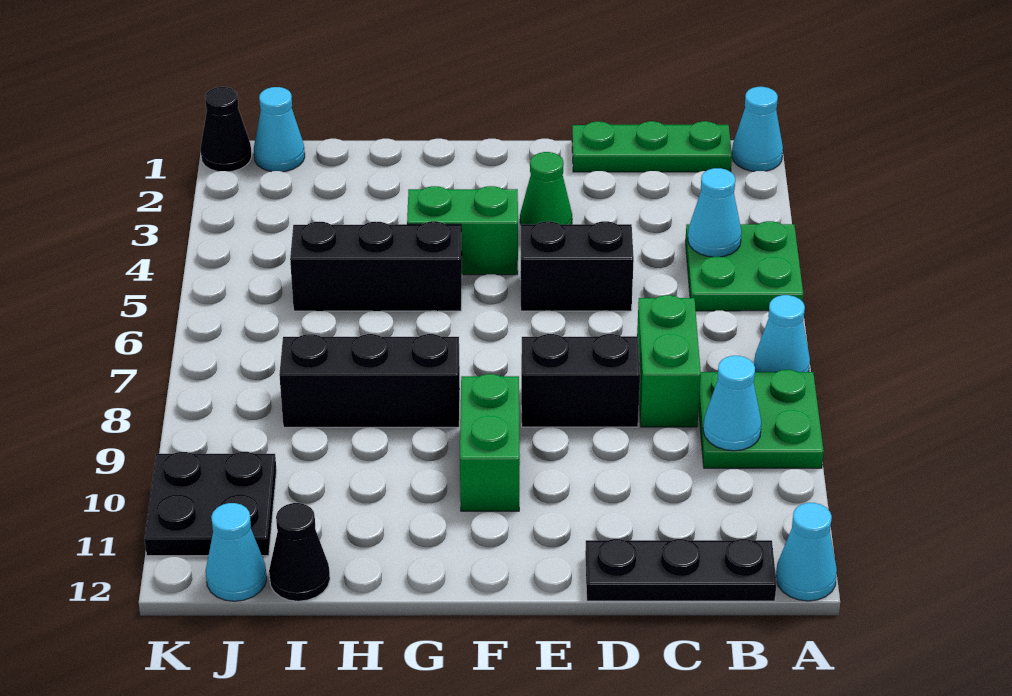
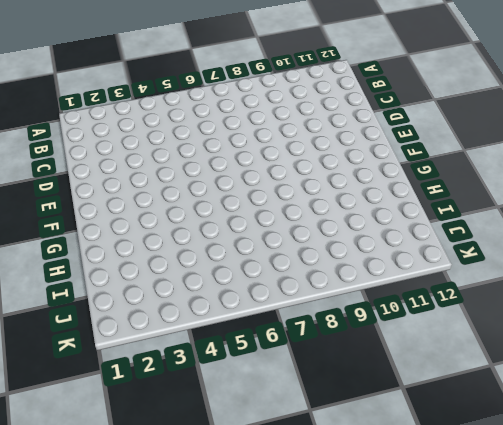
none -> cyan cone A1 level 1
none -> green plate A4:B5 level 1
none -> cyan cone A7 level 1

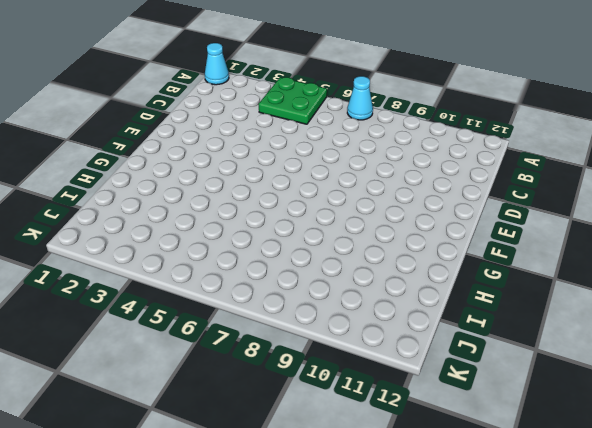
none -> green plate A8:B9 level 1
none -> cyan cone A12 level 1
none -> green plate B1:D1 level 1

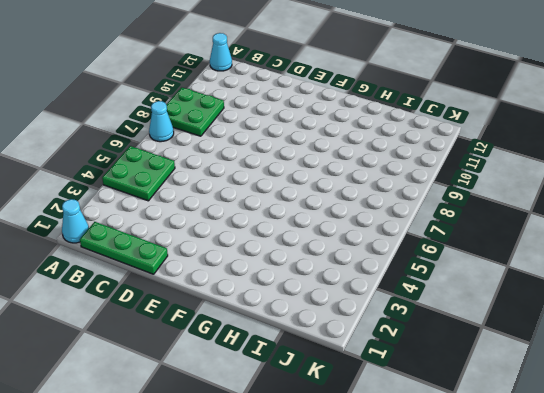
none -> black plate B12:D12 level 1
none -> green brick C7:C8 level 1
none -> black brick D5:E5 level 1

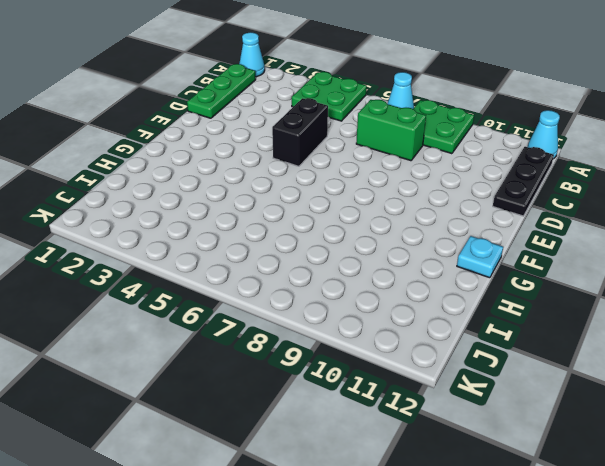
cyan plate G12 level 1 -> none
none -> black brick D8:E8 level 1
none -> green cone E3 level 1
none -> green brick F4:G4 level 1

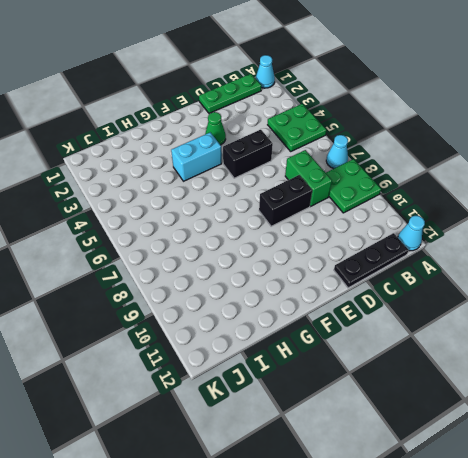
cyan brick F4:G4 level 1 -> green brick F4:G4 level 1
none -> green brick F9:F10 level 1
none -> black brick G5:I5 level 1
none -> black brick G8:I8 level 1

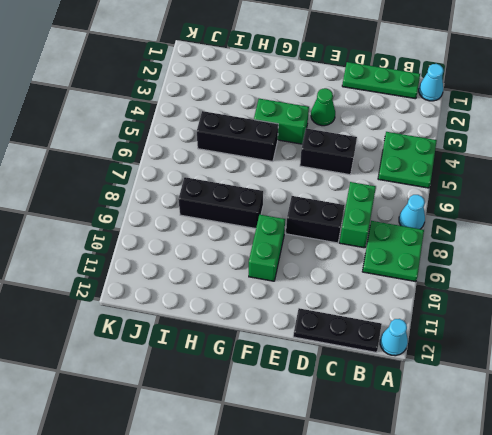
none -> black cone I12 level 1
none -> cyan cone J1 level 1
none -> black plate J10:K11 level 1

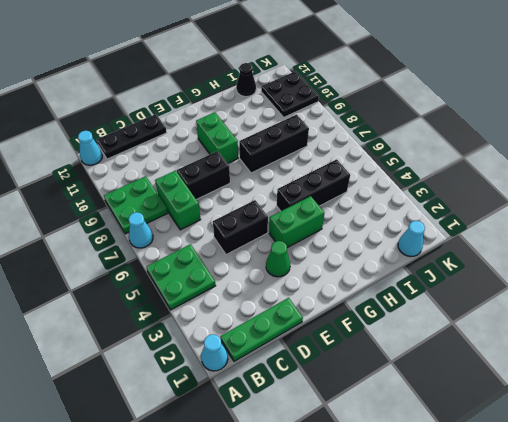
none -> cyan cone J12 level 1
none -> black cone K1 level 1
none -> cyan cone B4 level 2

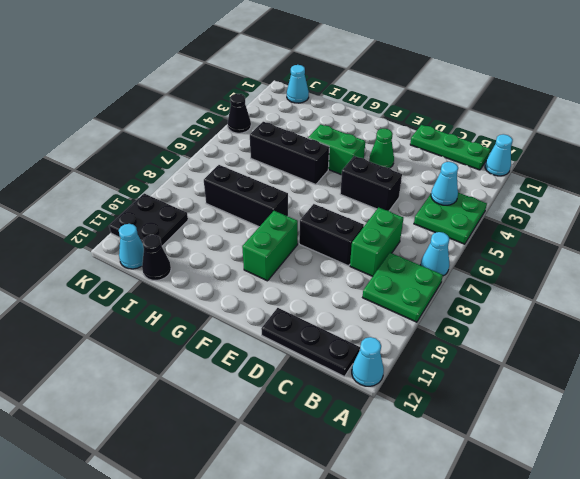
black cone K4 level 1 -> black cone K1 level 1
none -> cyan cone B9 level 2

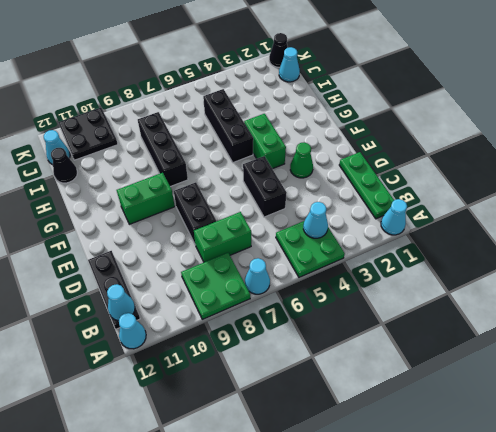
cyan cone B12 level 2 -> cyan cone B9 level 2

